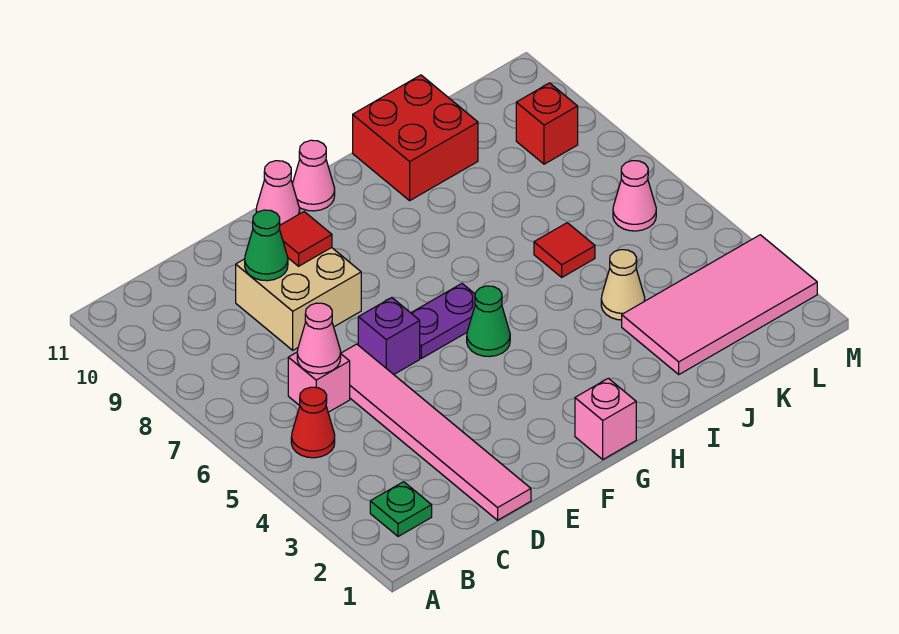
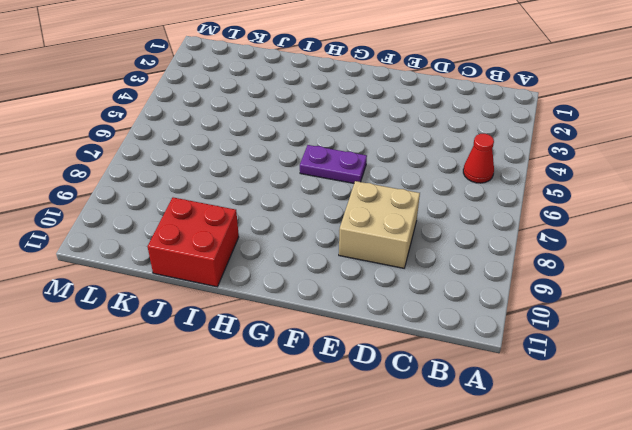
none -> green plate B2 level 1
none -> pink brick C6 level 1
none -> pink tile D1:D6 level 1

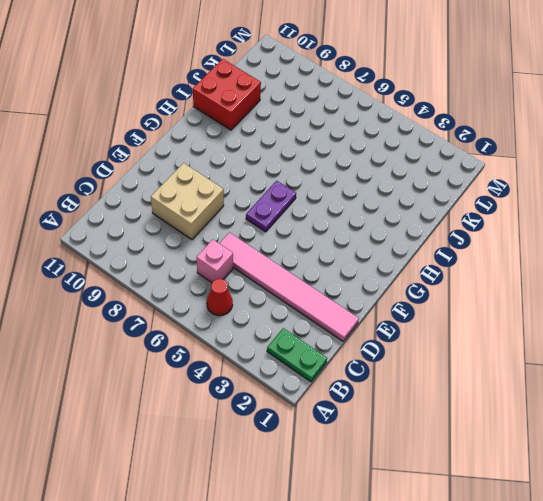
green plate B1:B2 level 1 -> green plate B2 level 1
none -> purple brick E6 level 1
none -> pink cone F11 level 1
none -> pink brick G1 level 1

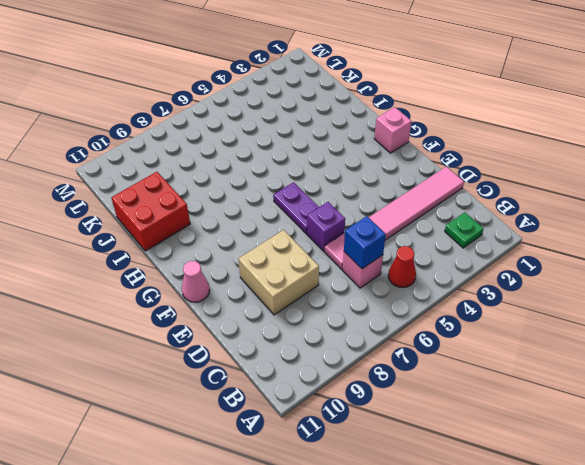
blue brick C6 level 2 -> pink cone C6 level 2
none -> green cone G5 level 1
none -> pink cone G11 level 1
none -> pink tile J2:M3 level 1

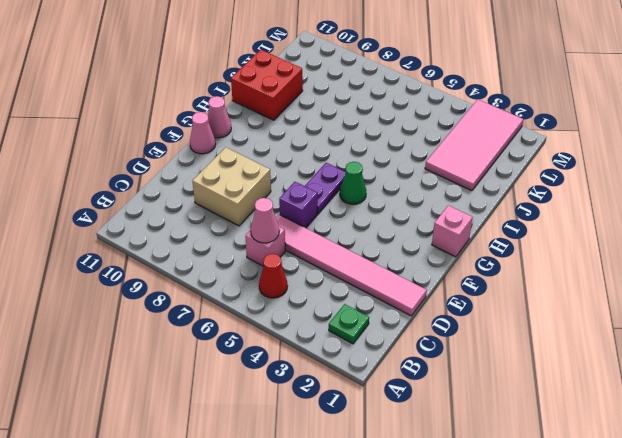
none -> tan cone J4 level 1
none -> red tile J6 level 1
none -> pink cone L6 level 1

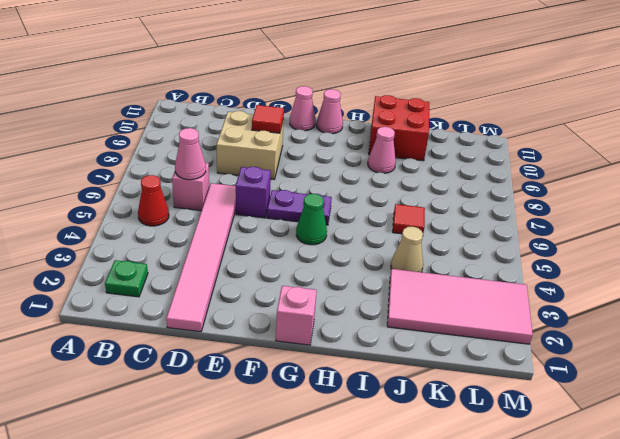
pink cone I9 level 1 -> pink cone L6 level 1
none -> red brick L9 level 1
none -> green cone D9 level 2

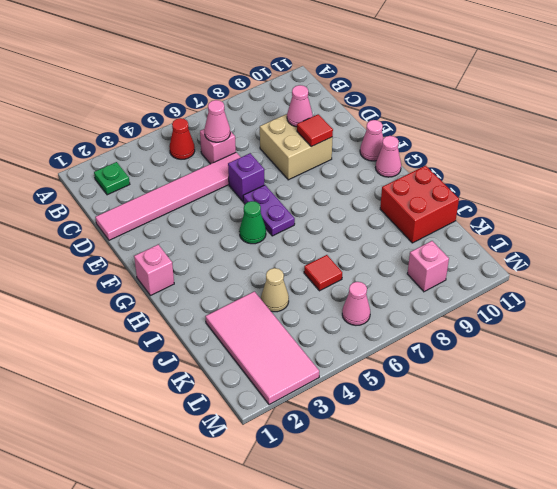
pink cone D9 level 2 -> green cone D9 level 2
pink brick L9 level 1 -> red brick L9 level 1

